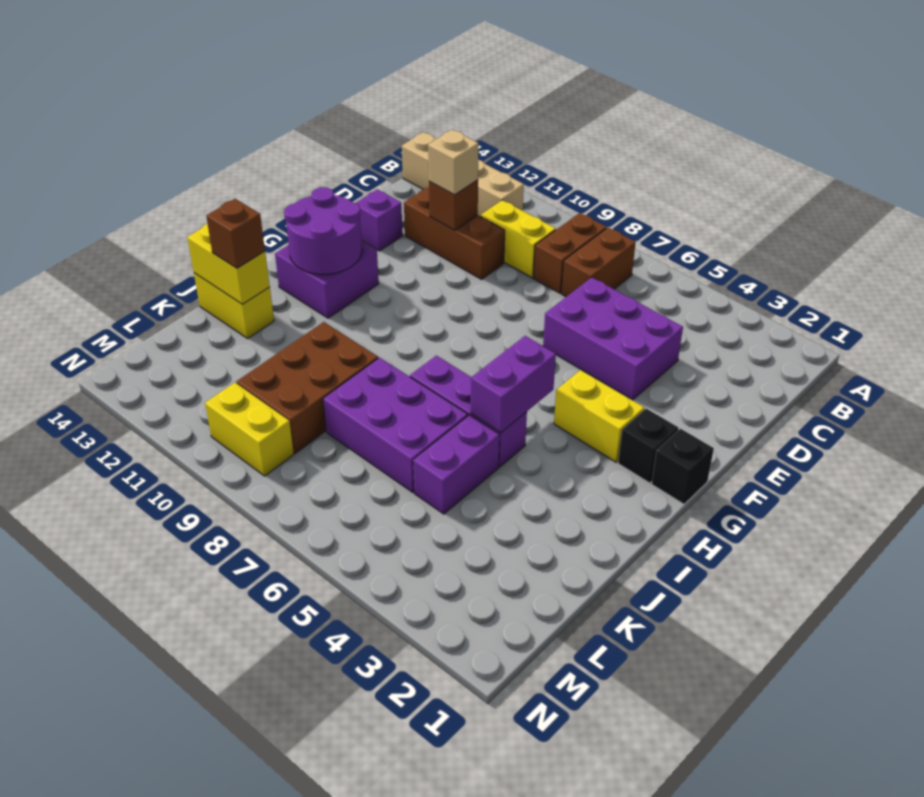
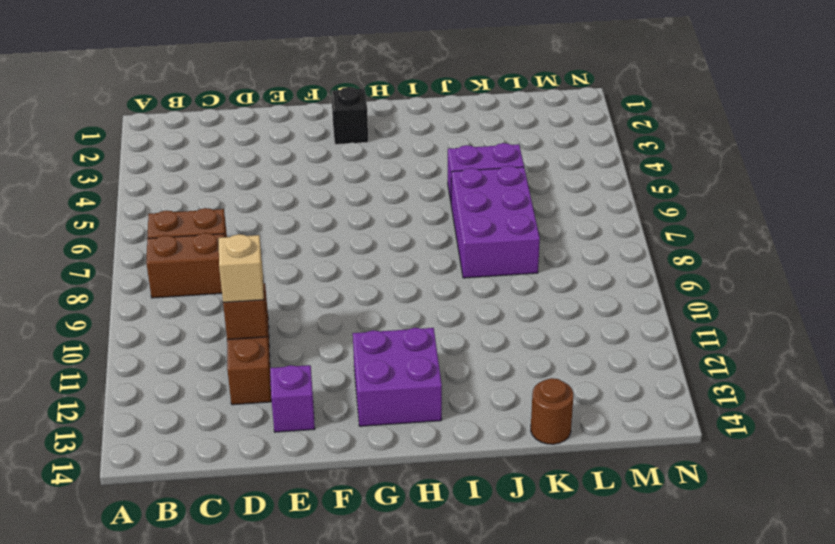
brown round brick K14 level 1 -> none
none -> tan brick B11:B14 level 1
none -> yellow brick C9:C10 level 1
none -> purple brick D4:E6 level 1

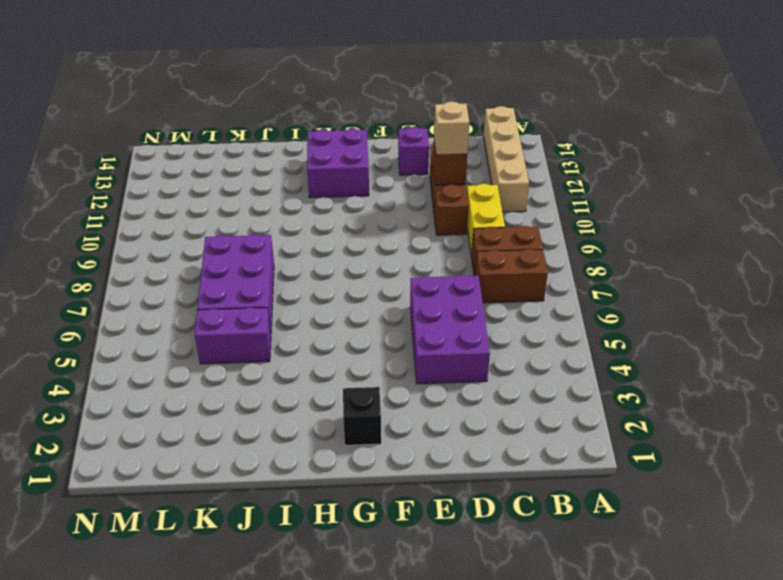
none -> black brick G1 level 1
none -> yellow brick G3:G4 level 1
none -> purple brick I5:I7 level 1

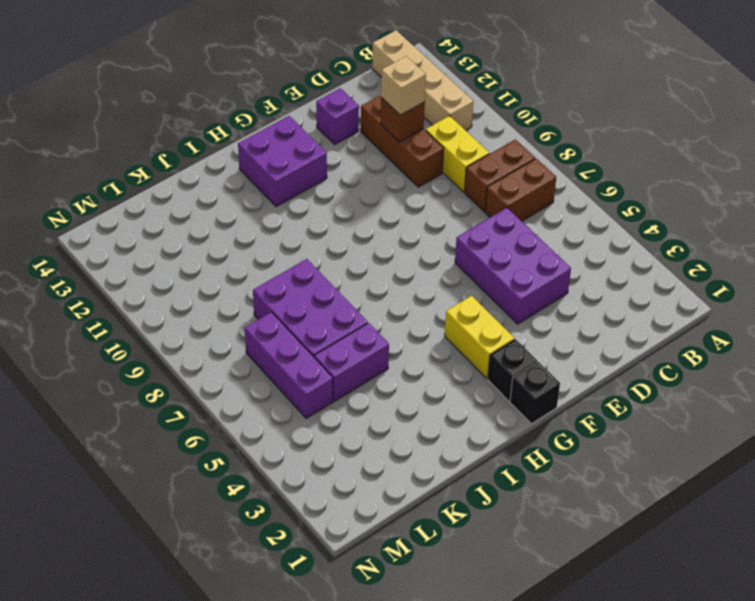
purple brick L5:L7 level 1 -> purple brick I5:I7 level 1
none -> brown brick J9:L10 level 1
none -> yellow brick J13:J14 level 1
none -> yellow brick M9:M10 level 1

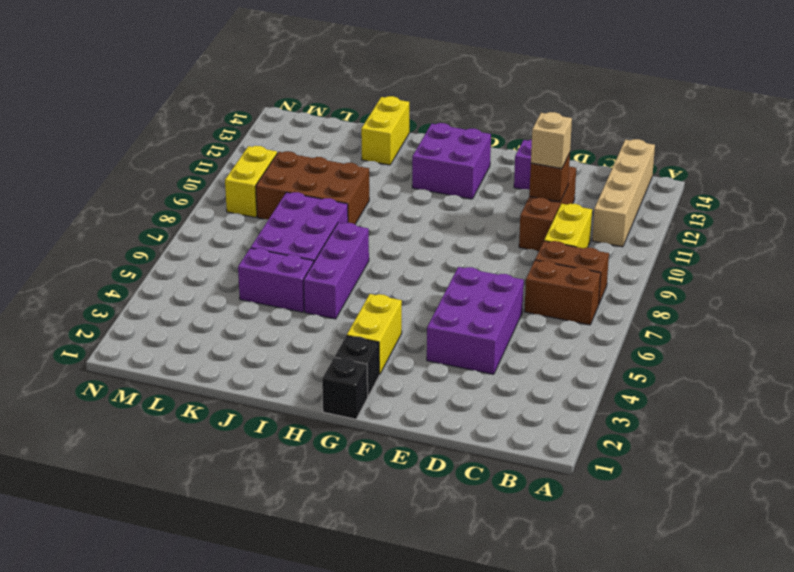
none -> purple round brick G12:H13 level 2
none -> purple brick H5:I5 level 2
none -> yellow brick J13:J14 level 2

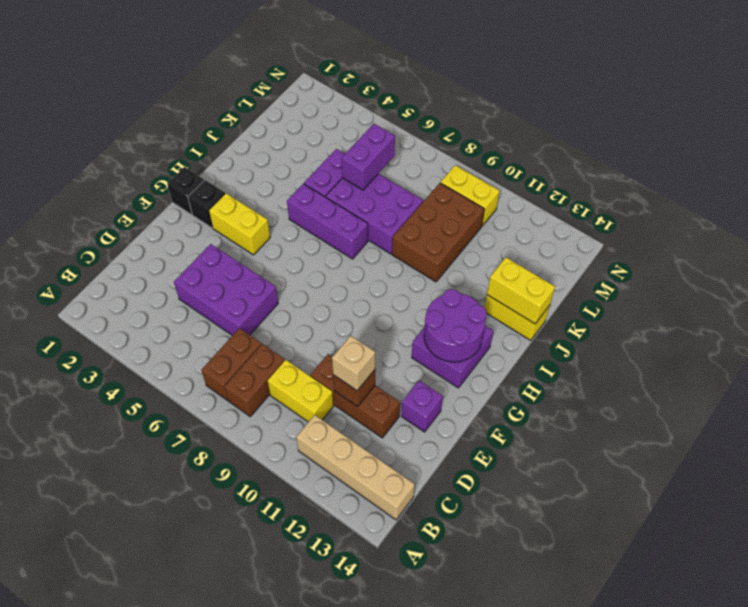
purple brick K6:L6 level 2 -> purple brick H5:I5 level 2
none -> brown brick J13 level 3

